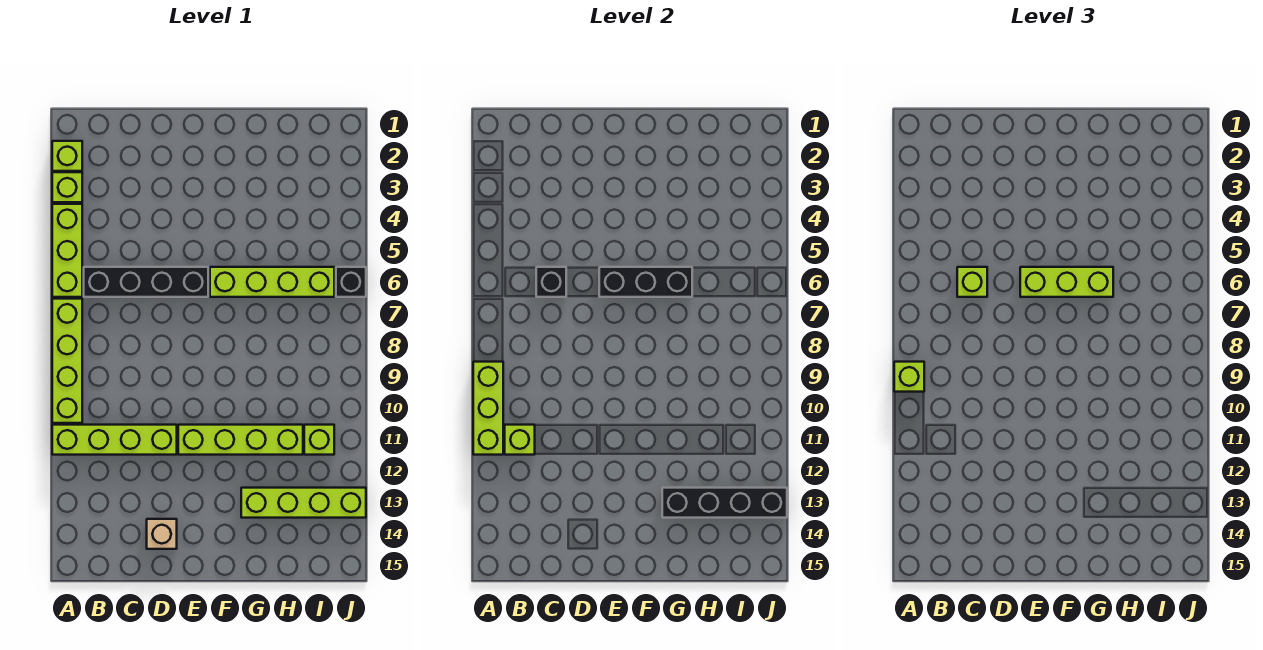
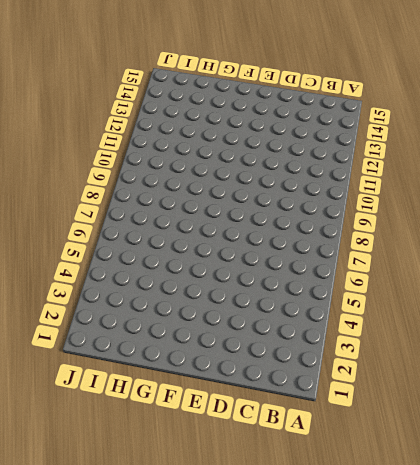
none -> lime brick A2 level 1
none -> lime brick A3 level 1
none -> lime brick A4:A6 level 1

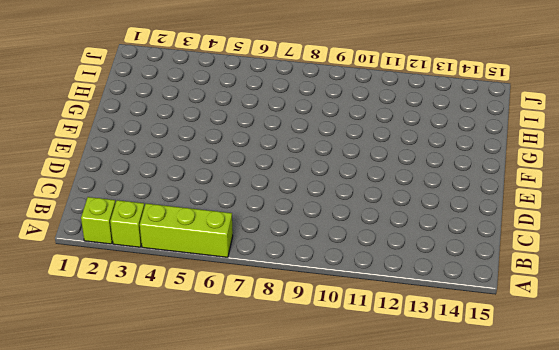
none -> lime brick A7:A10 level 1
none -> lime brick A11:D11 level 1
none -> black brick B6:E6 level 1

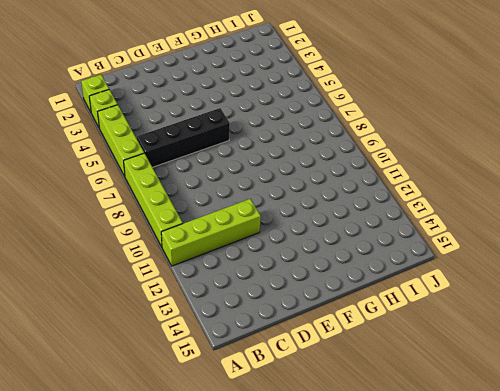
none -> tan brick D14 level 1
none -> lime brick E11:H11 level 1
none -> lime brick F6:I6 level 1

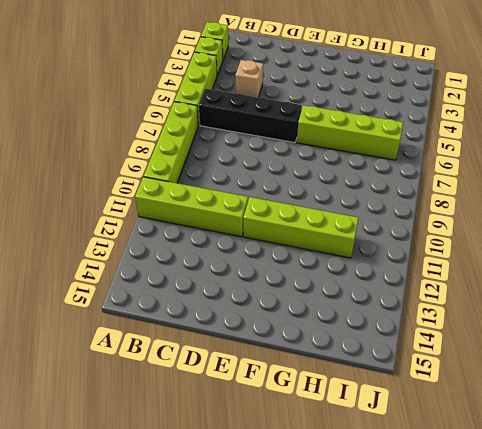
tan brick C4 level 1 -> tan brick D14 level 1
none -> lime brick G13:J13 level 1
none -> lime brick I11 level 1
none -> black brick J6 level 1

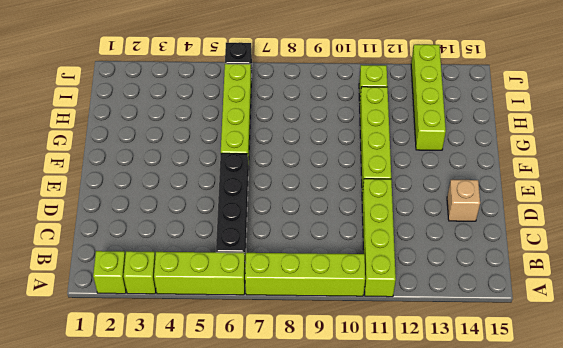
none -> lime brick A9:A11 level 2
none -> lime brick B11 level 2
none -> black brick C6 level 2

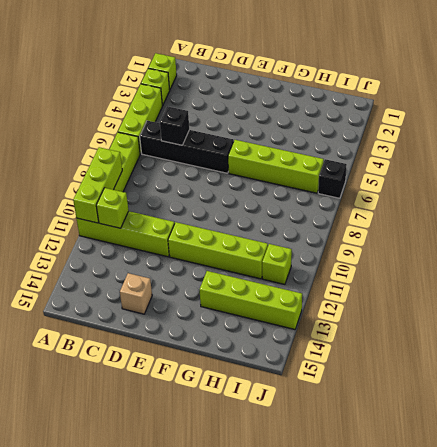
none -> black brick E6:G6 level 2
none -> black brick G13:J13 level 2
none -> lime brick A9 level 3

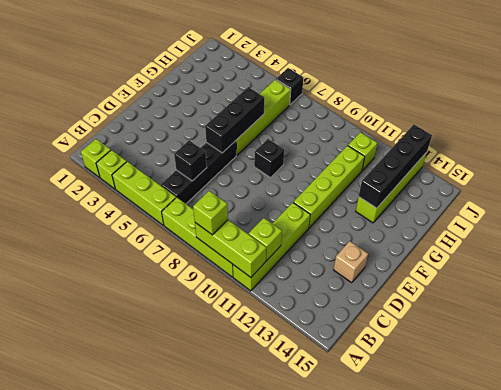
black brick F8 level 1 -> none
none -> lime brick C6 level 3
none -> lime brick E6:G6 level 3

